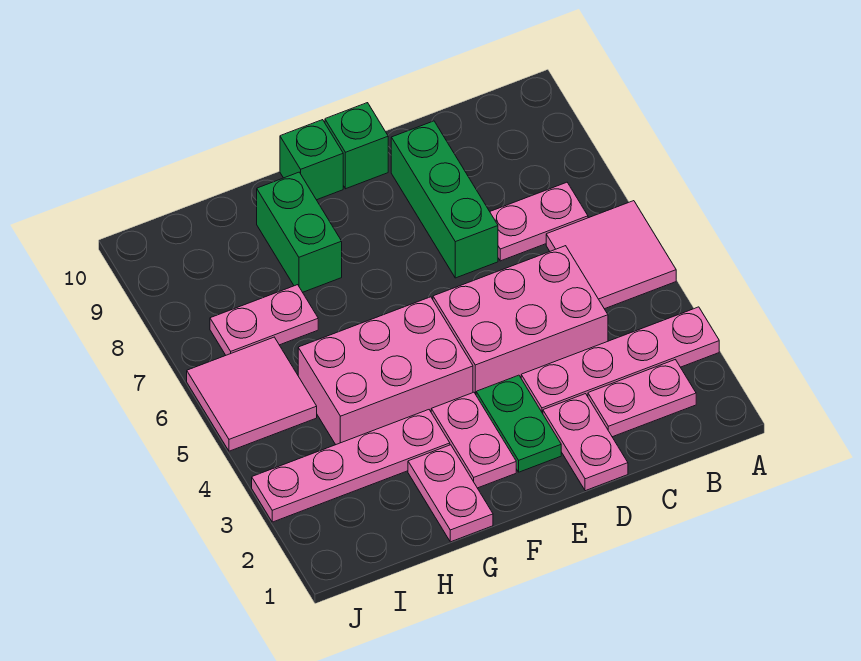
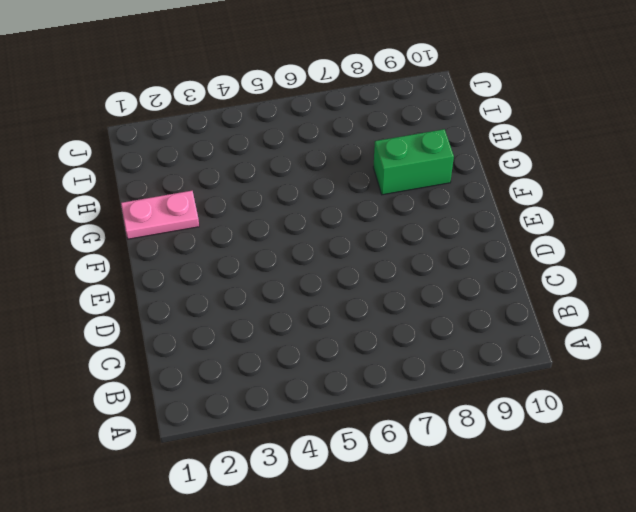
none -> pink plate A3:D3 level 1
none -> pink tile A5:B6 level 1
none -> pink plate B2:C2 level 1

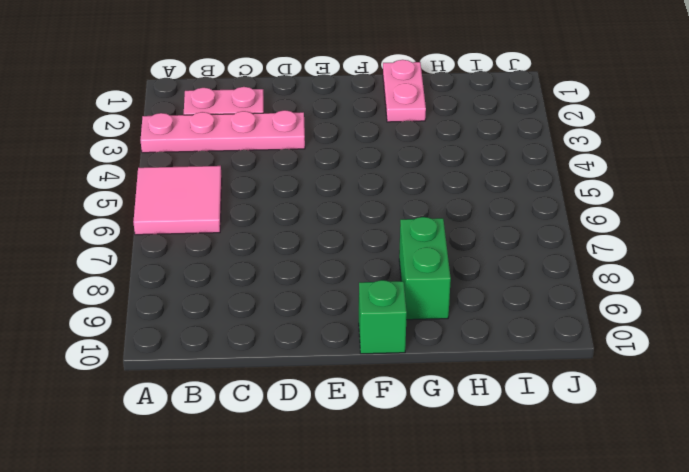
none -> pink plate B7:C7 level 1
none -> pink brick C4:E5 level 1
none -> pink plate D1:D2 level 1

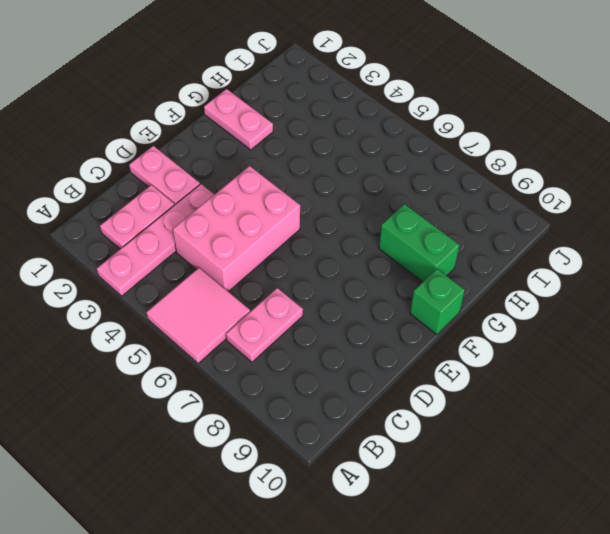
none -> green brick D7:D9 level 1
none -> green plate E2:E3 level 1
none -> green brick E10 level 1

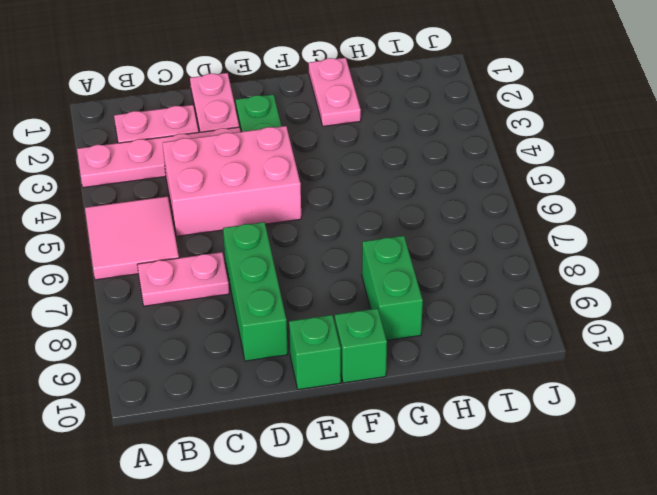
none -> pink plate F2:F3 level 1
none -> pink brick F4:H5 level 1
none -> pink plate G3:J3 level 1

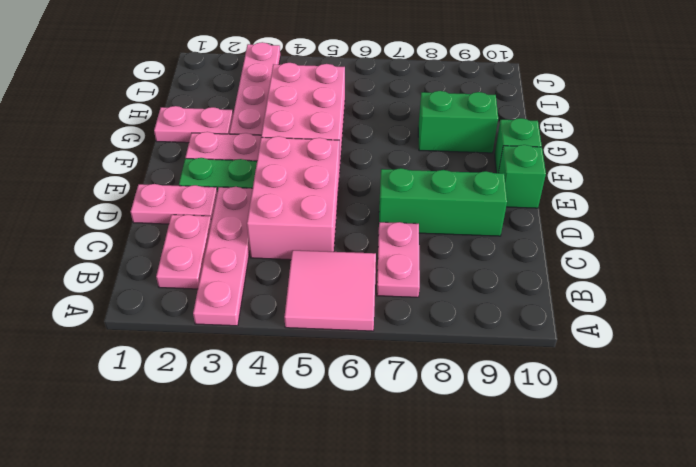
none -> pink plate H7:I7 level 1
none -> pink tile I5:J6 level 1

